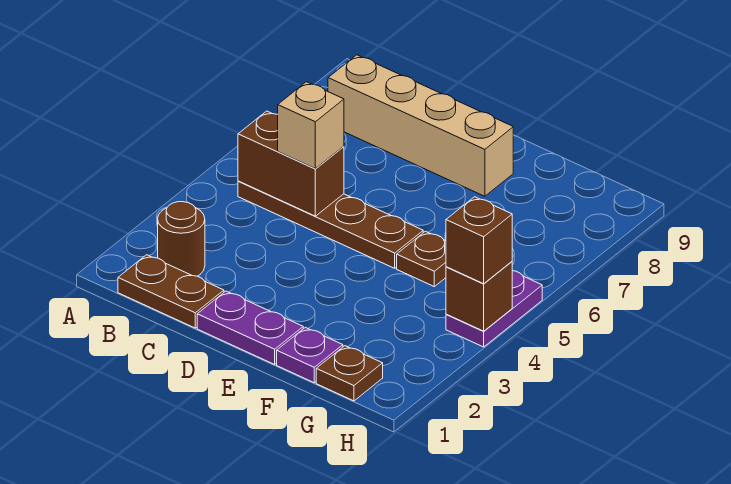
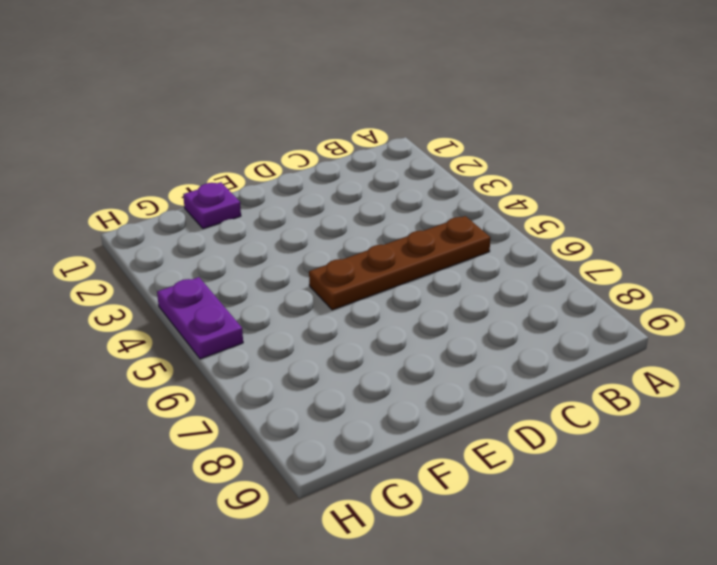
none -> brown plate B1:C1 level 1
none -> brown round brick B2 level 1
none -> tan brick B8:E8 level 1

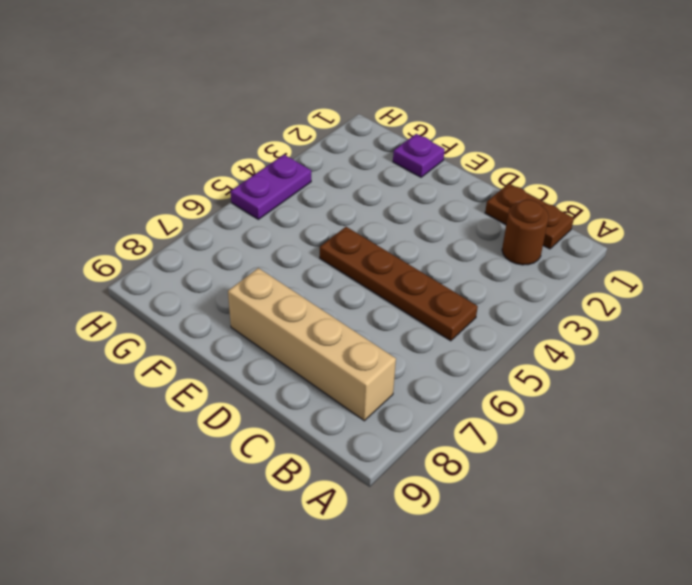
none -> purple plate D1:E1 level 1
none -> brown plate F5 level 1
none -> brown plate G1 level 1

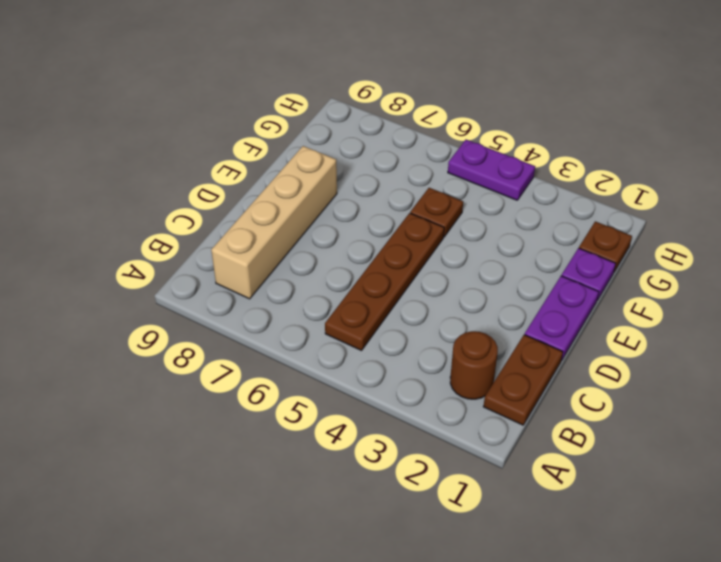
none -> brown brick B5:C5 level 2
none -> brown brick H4 level 2
none -> tan brick C5 level 3

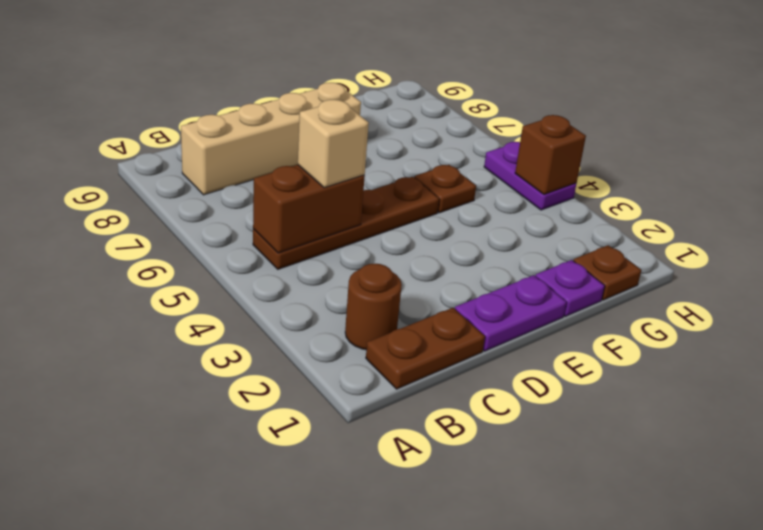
none -> brown brick H4 level 3

